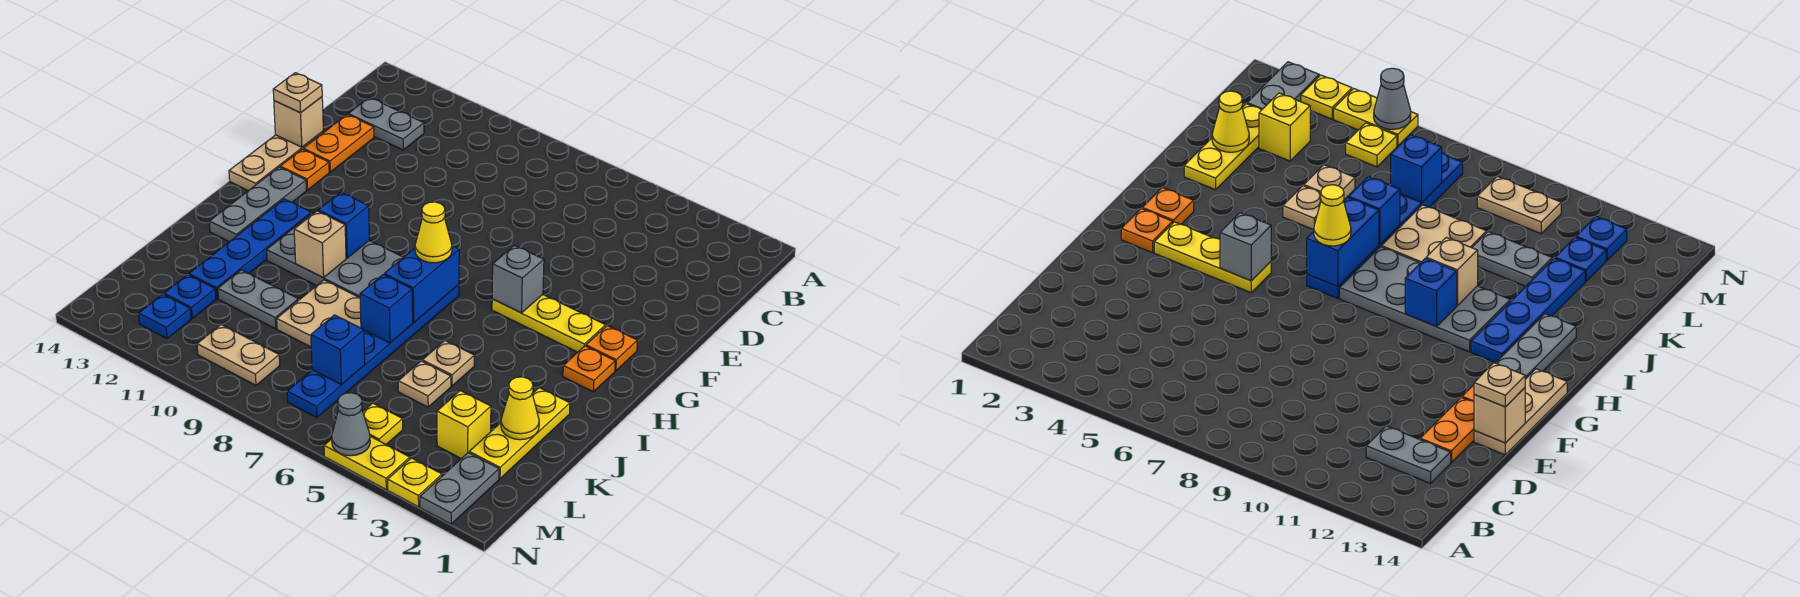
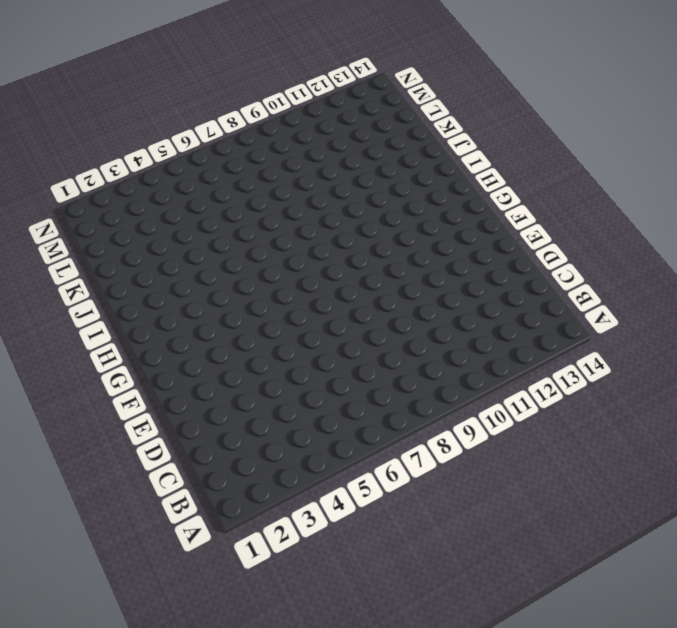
none -> grey plate C12:C13 level 1
none -> orange plate D13:E13 level 1
none -> tan plate E14:G14 level 1
none -> orange plate F13 level 1

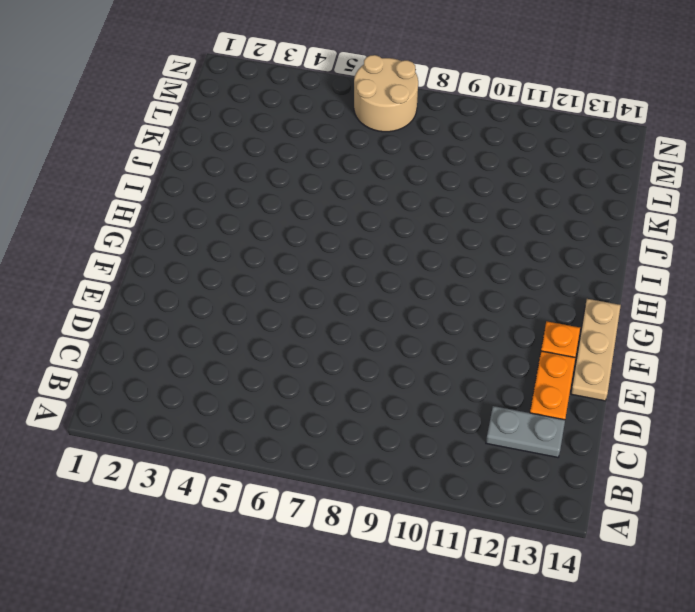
tan round brick M6:N7 level 1 -> blue plate H7:M7 level 1
none -> orange plate G2 level 1
none -> yellow plate G3:G5 level 1
none -> grey plate G13:I13 level 1
none -> orange plate H2 level 1

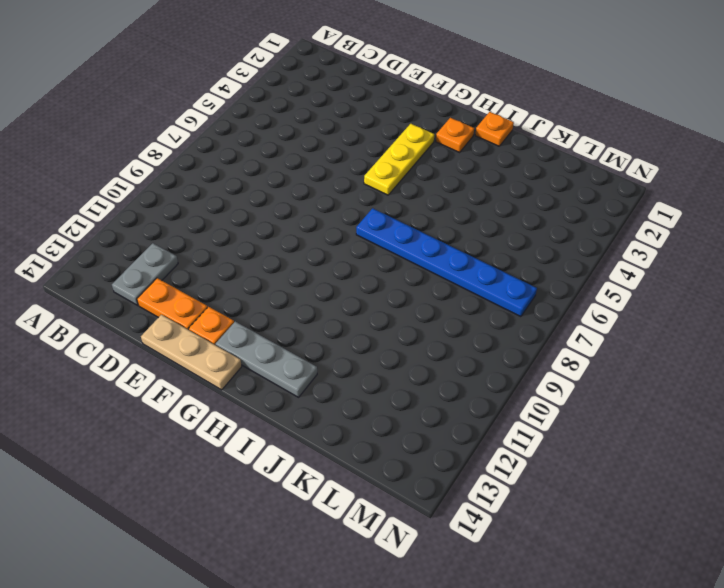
orange plate I1 level 1 -> orange plate G2 level 1
none -> grey plate H8:I11 level 1
none -> blue plate H12:K12 level 1
none -> yellow plate J2:L2 level 1
none -> tan plate J5 level 1

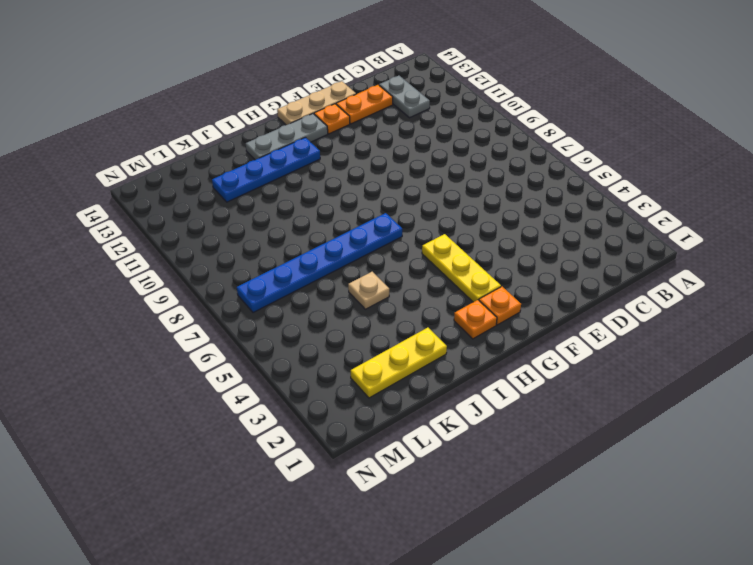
none -> grey plate H8:I11 level 1
none -> tan plate J8:K9 level 1
none -> tan plate K5 level 1
none -> grey plate K10:K11 level 1

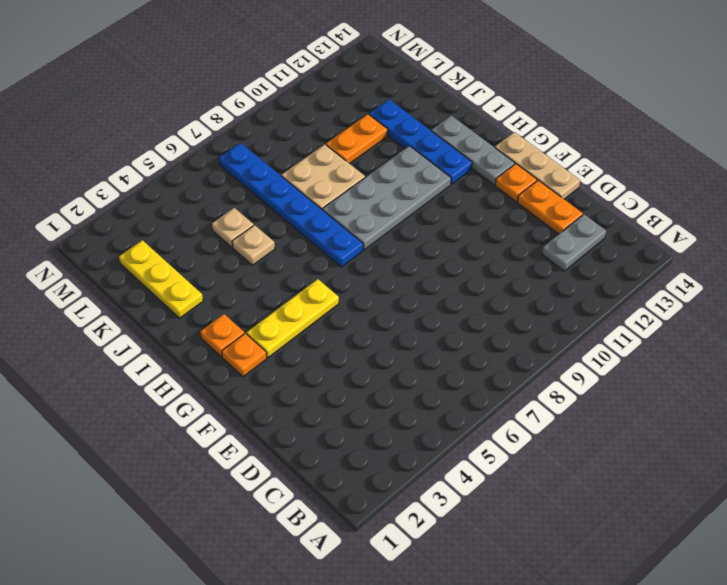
orange plate K10:K11 level 1 -> grey plate K10:K11 level 1
none -> yellow brick L3 level 1
none -> blue plate L12 level 1
none -> grey plate M2:N2 level 1
none -> yellow plate M5 level 1

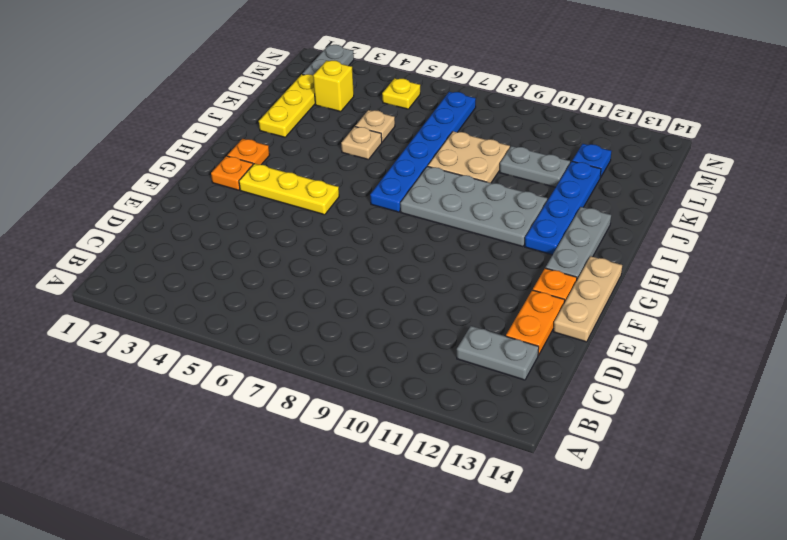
none -> tan plate M9:M10 level 1
none -> blue plate M12 level 1
none -> yellow plate N3 level 1
none -> yellow plate N4:N5 level 1

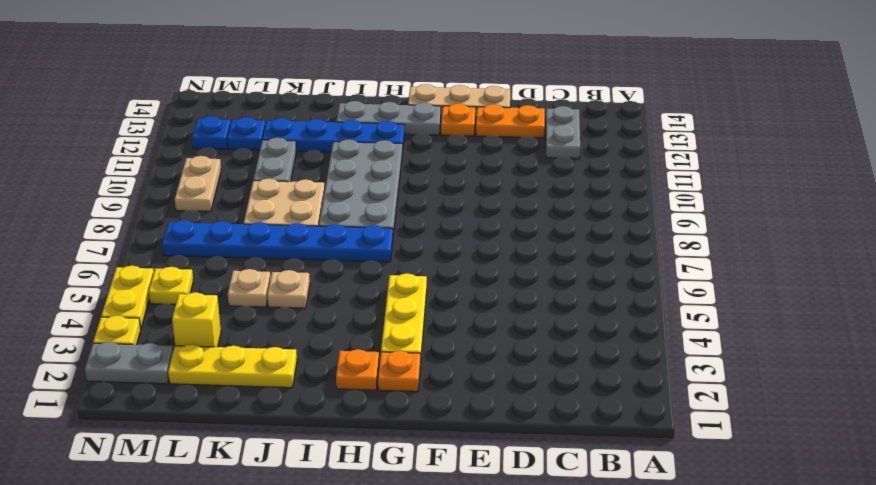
none -> tan brick E14 level 2
none -> grey brick G5 level 2
none -> blue brick H7:I7 level 2
none -> blue brick H10 level 2

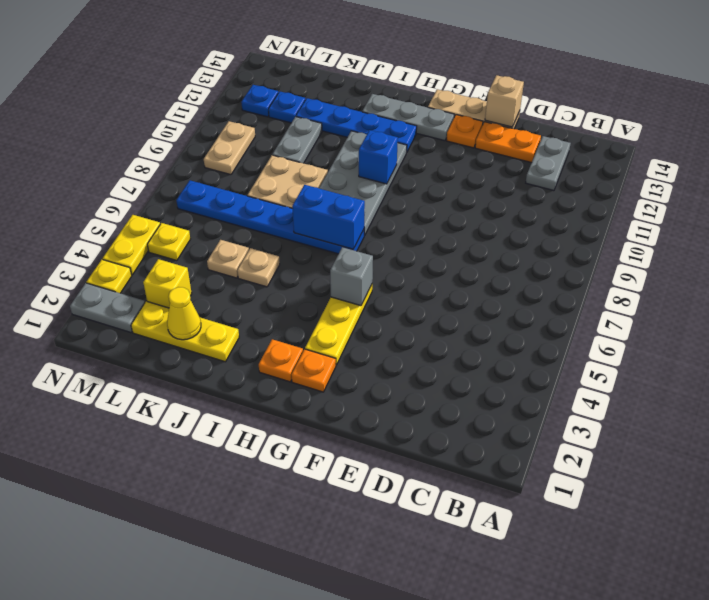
none -> tan brick I10 level 2
none -> blue brick J7 level 2
none -> blue brick L7 level 2
none -> grey cone N5 level 2

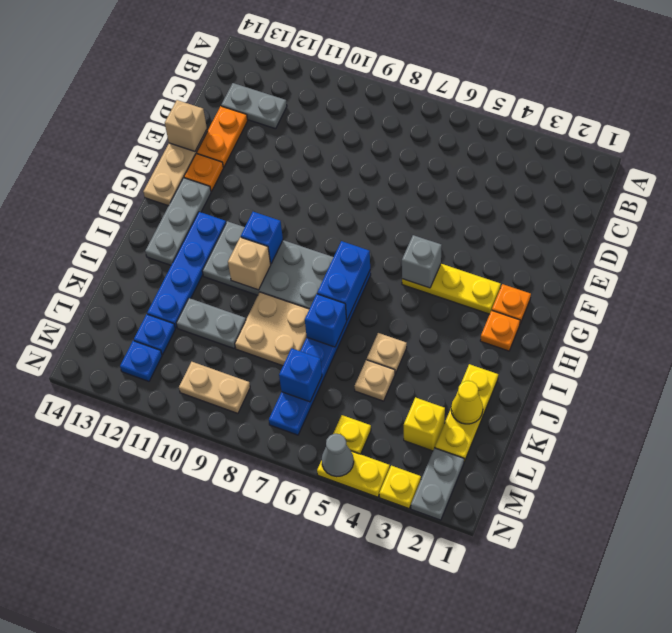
none -> tan plate E14 level 3
none -> yellow cone H7 level 3

